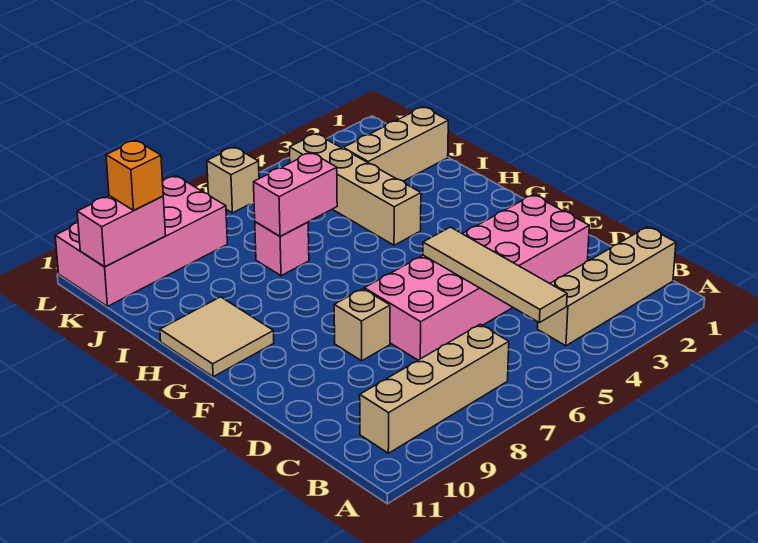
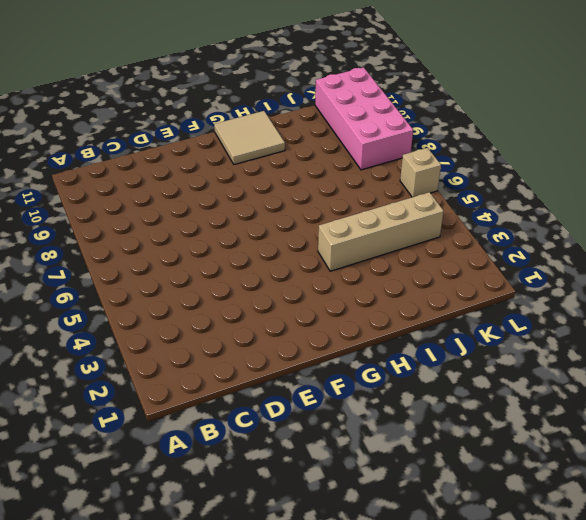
none -> tan brick B1:B4 level 1
none -> tan brick B7:B10 level 1
none -> pink brick D2:E7 level 1

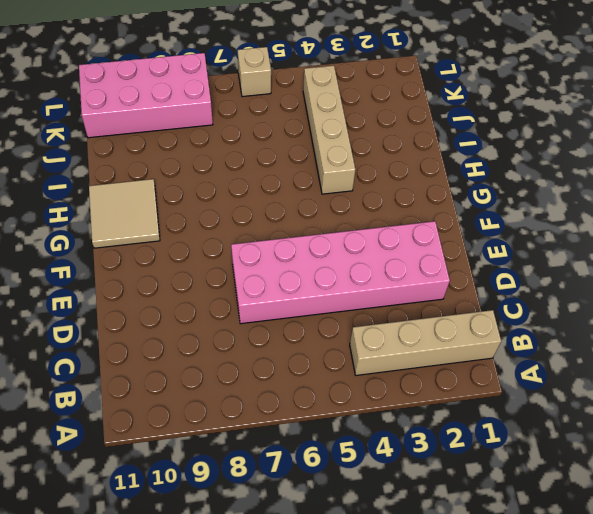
none -> tan brick B7:B10 level 1
none -> tan brick E8 level 1
none -> pink brick I7 level 1

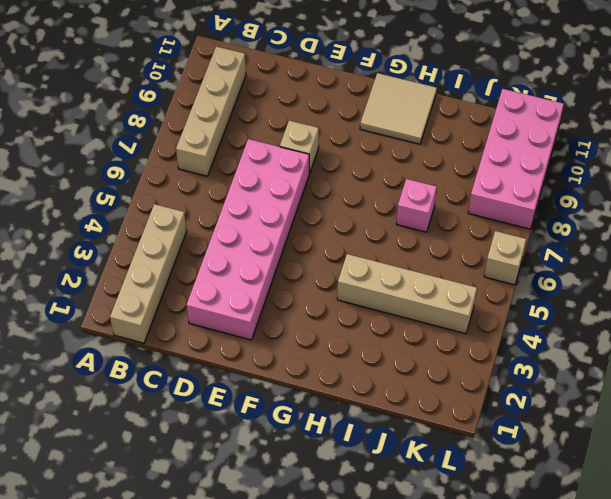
none -> tan brick J1:J3 level 1
none -> tan tile B5:E5 level 2
none -> pink brick I6:I7 level 2

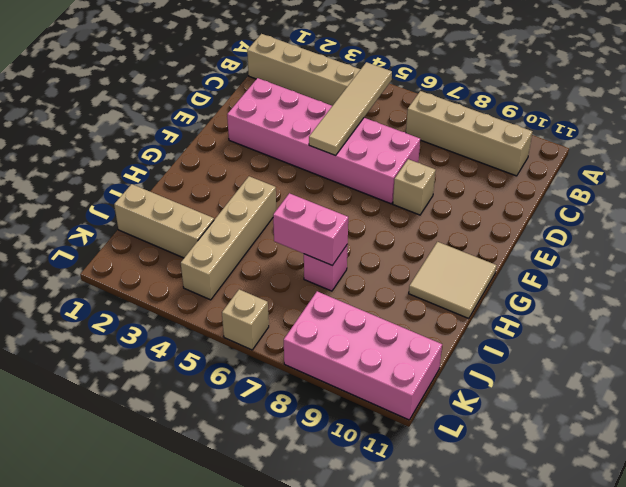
none -> pink brick K10:K11 level 2
none -> orange brick K10 level 3

